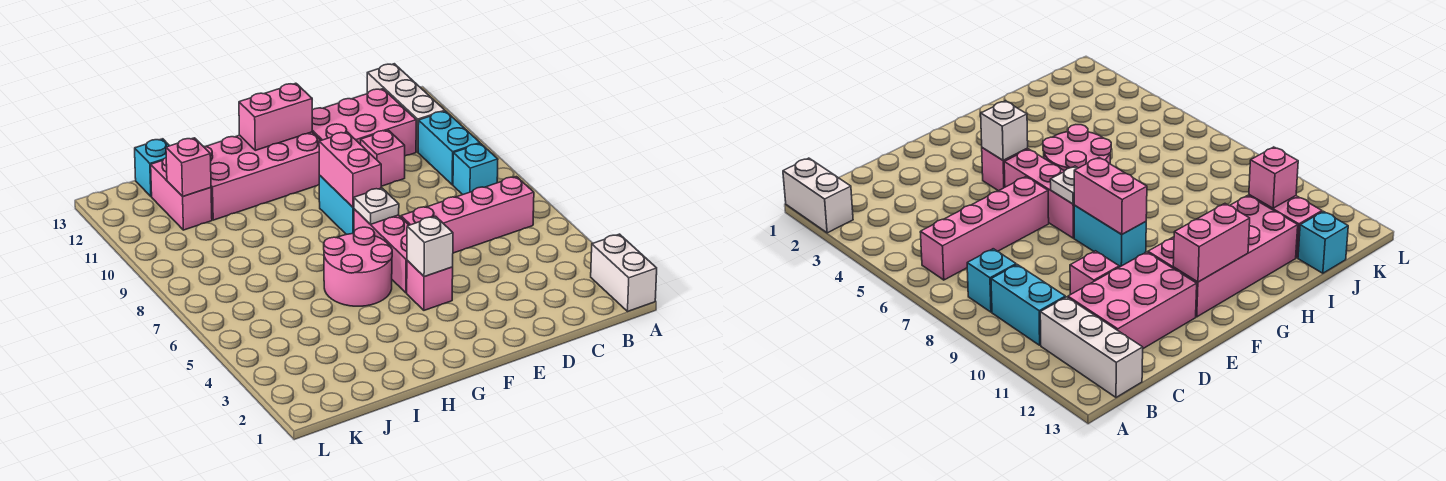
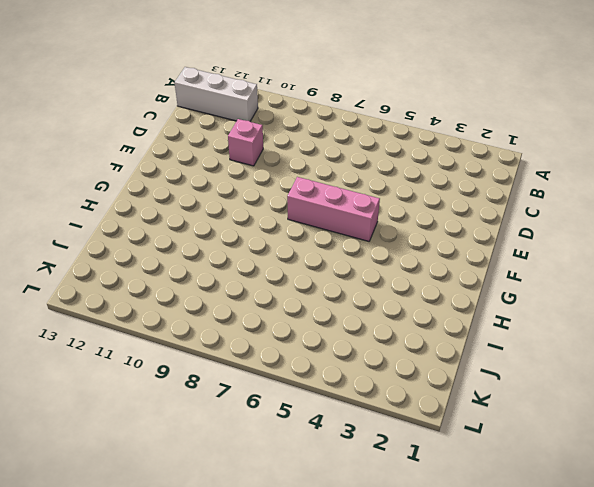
none -> white brick A1:A2 level 1
none -> pink brick B6:E6 level 1
none -> cyan brick B8 level 1

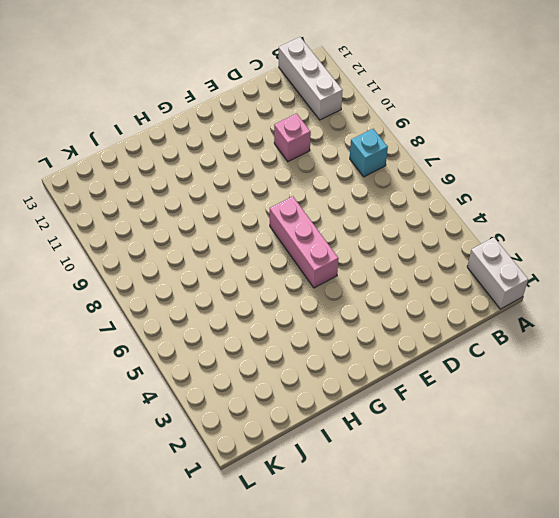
none -> pink brick B6:E6 level 1
none -> cyan brick B9:B10 level 1
none -> pink brick C11:E12 level 1

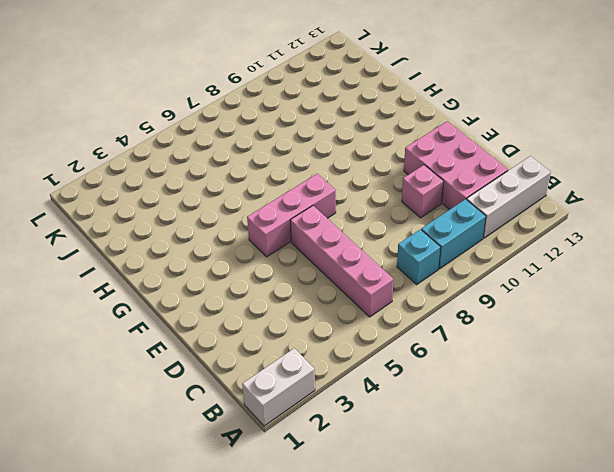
none -> pink brick F4 level 1
none -> cyan brick F8:F9 level 1
none -> pink brick F11:I12 level 1

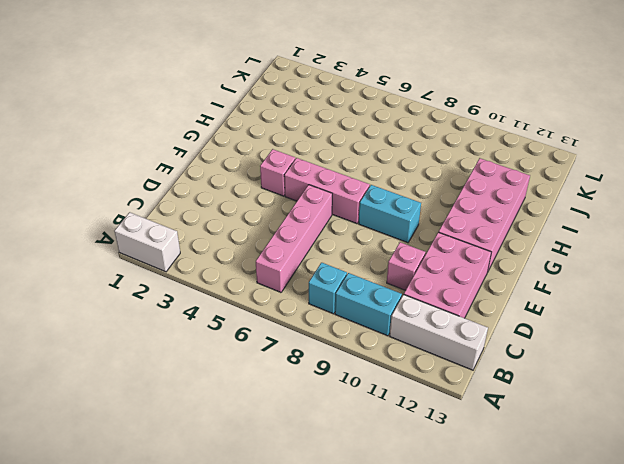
none -> pink round brick G5:H6 level 1
none -> pink brick J11:J12 level 1
none -> cyan brick J13 level 1

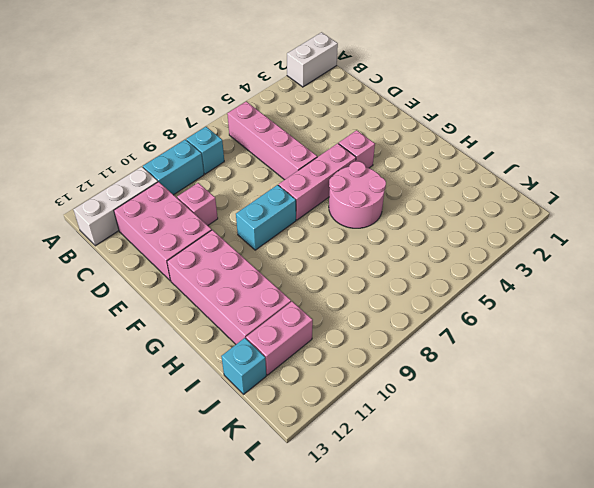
none -> white brick F4 level 2
none -> white plate F7 level 2
none -> pink brick F8:F9 level 2

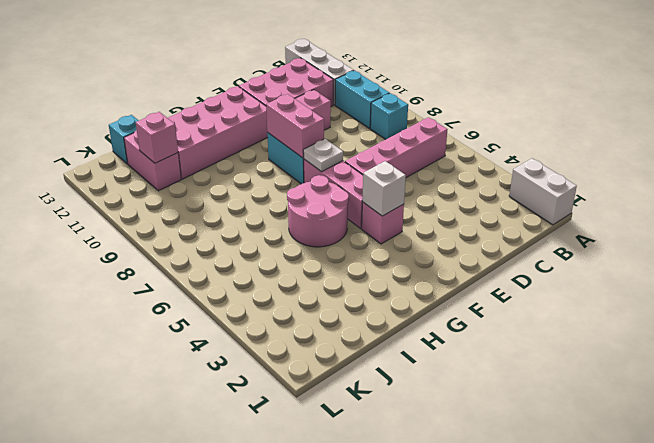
none -> pink brick F12:G12 level 2

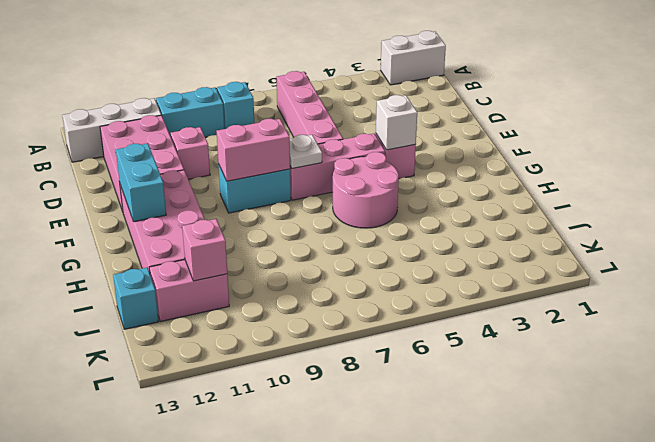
cyan brick F12:G12 level 2 -> pink brick F12:G12 level 2

